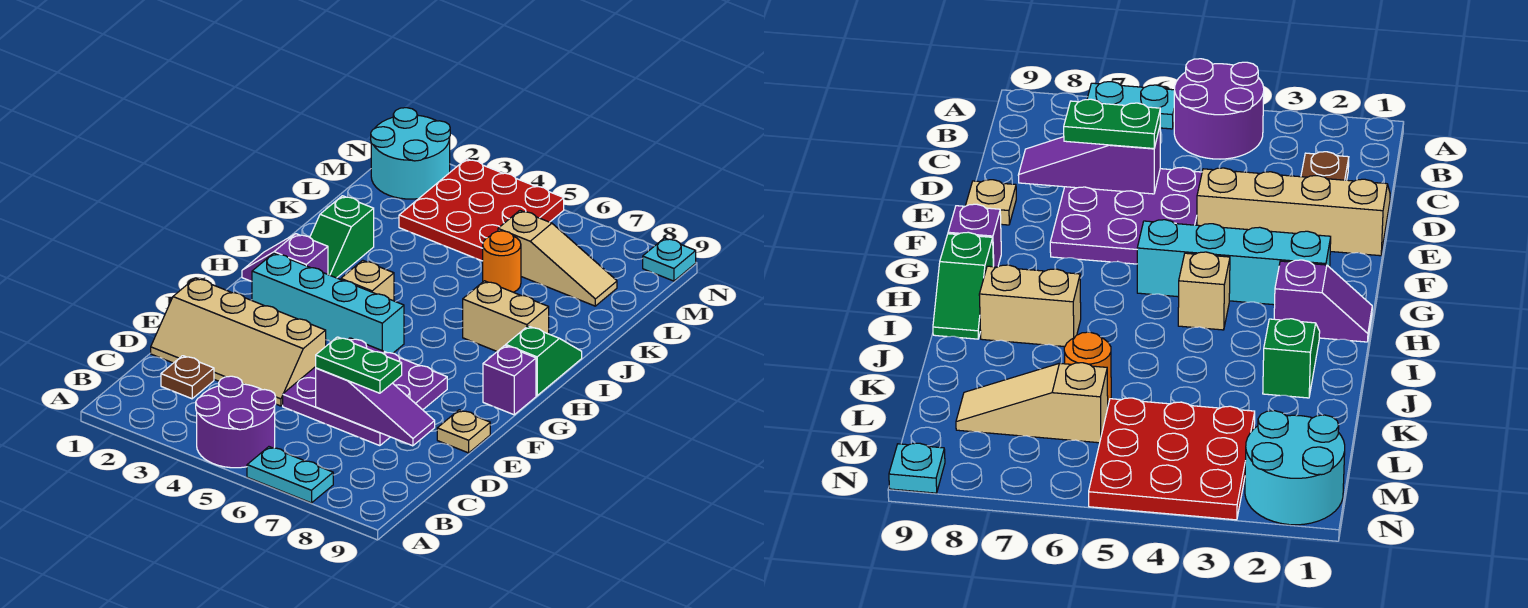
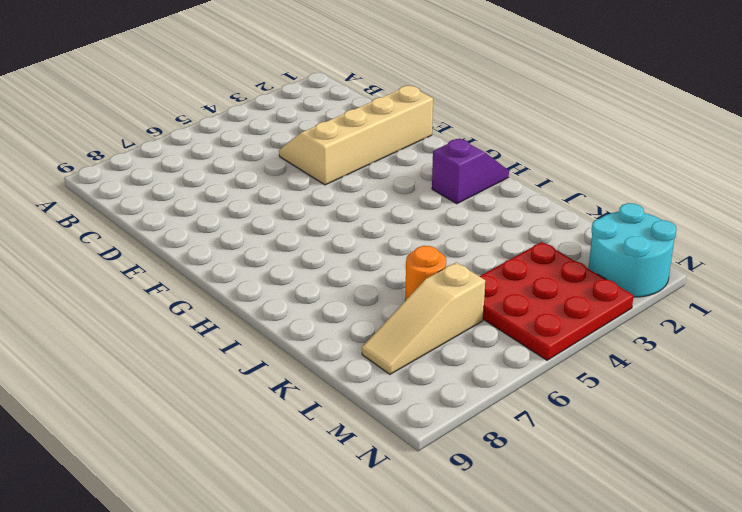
none -> purple round brick A4:B5 level 1
none -> cyan plate A6:A7 level 1
none -> brown plate C2 level 1

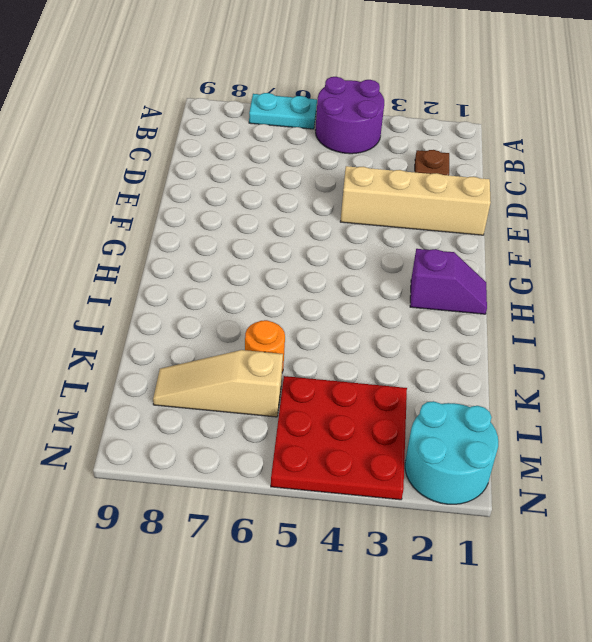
none -> purple plate D5:F7 level 1
none -> tan plate E9 level 1
none -> cyan brick G2:G5 level 1

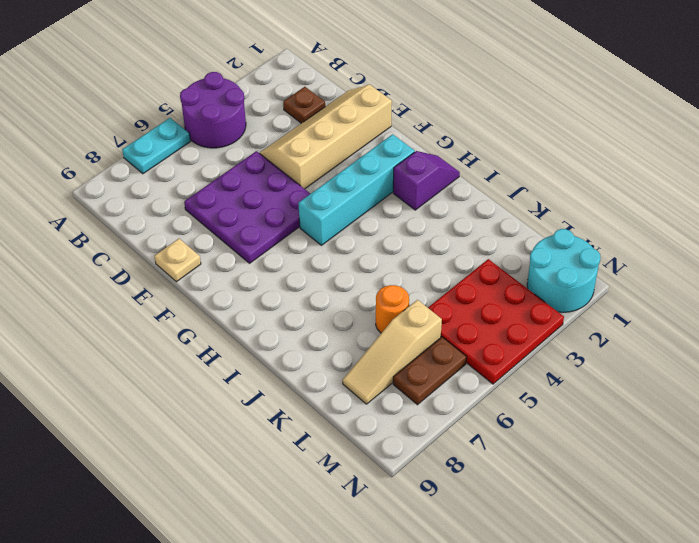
brown plate M6:M7 level 1 -> none
none -> purple brick G9 level 1
none -> tan brick H4 level 1
none -> green slope H9:I9 level 1 top H

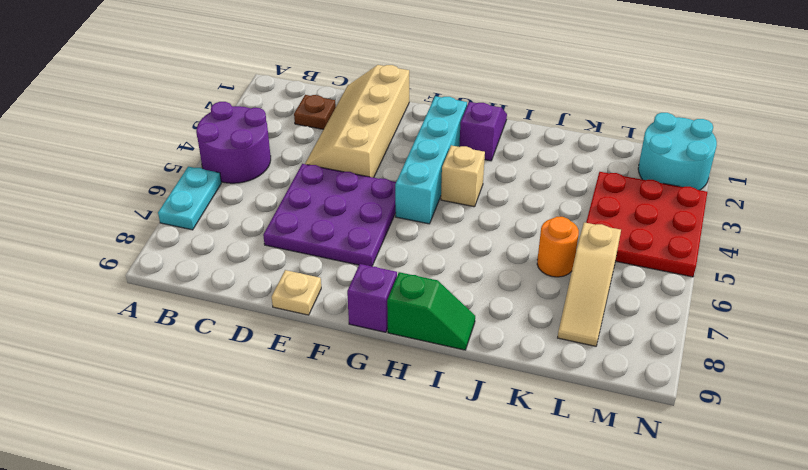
none -> green slope I2:J2 level 1 top J
none -> tan brick I7:I8 level 1
none -> cyan plate N9 level 1

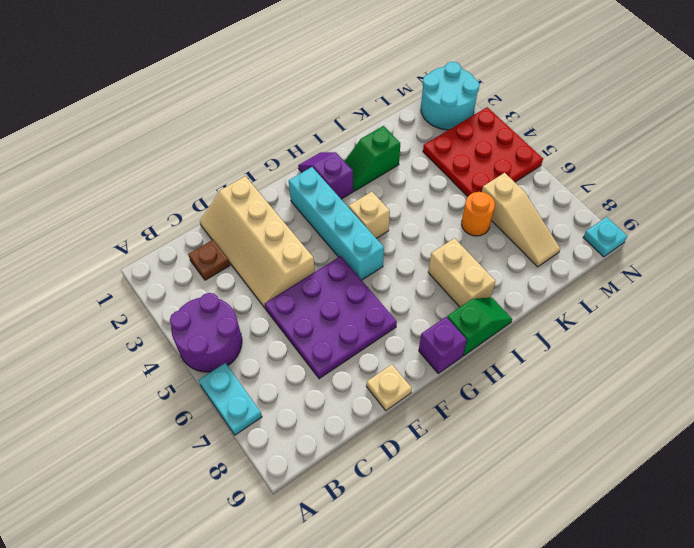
none -> purple slope D6:D8 level 2 top 6
none -> green plate D6:D7 level 3

